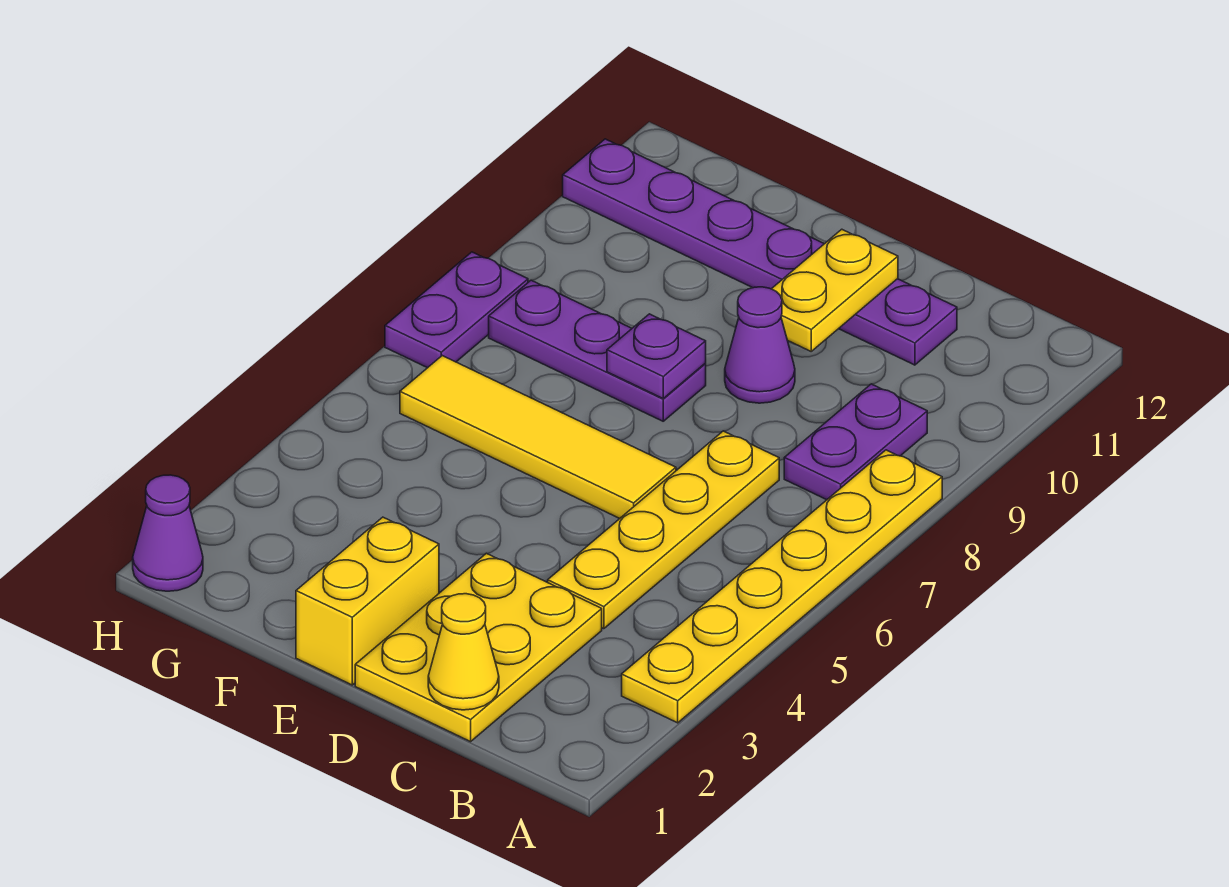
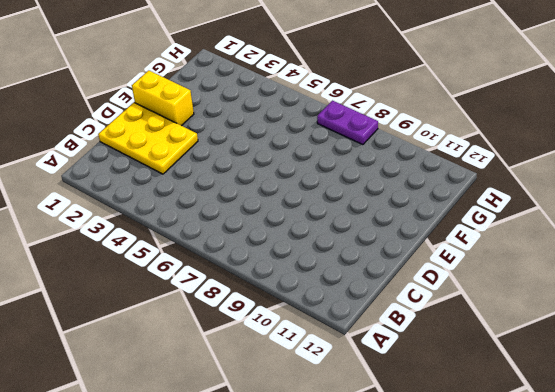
none -> yellow plate A3:A8 level 1
none -> purple plate B8:B9 level 1
none -> yellow plate C4:C7 level 1

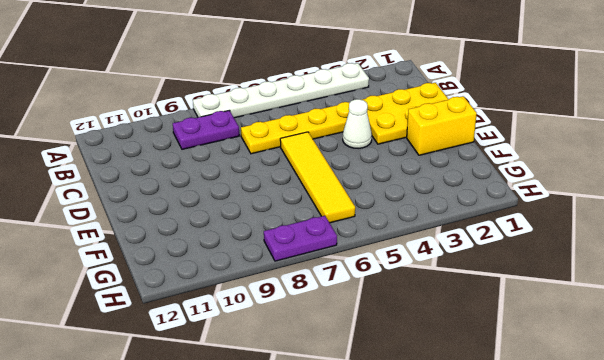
white plate A3:A8 level 1 -> yellow plate A3:A8 level 1
white cone D4 level 1 -> none
none -> purple plate C11:H11 level 1
none -> purple cone D9 level 1
none -> purple plate E8:G8 level 1

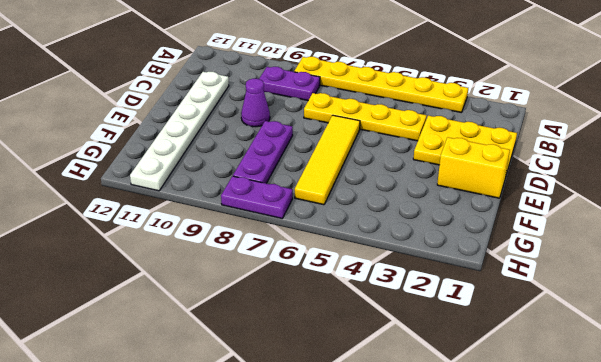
white plate C11:H11 level 1 -> purple plate C11:H11 level 1
none -> purple cone H1 level 1
none -> yellow cone C1 level 2
none -> yellow plate D10:D11 level 2

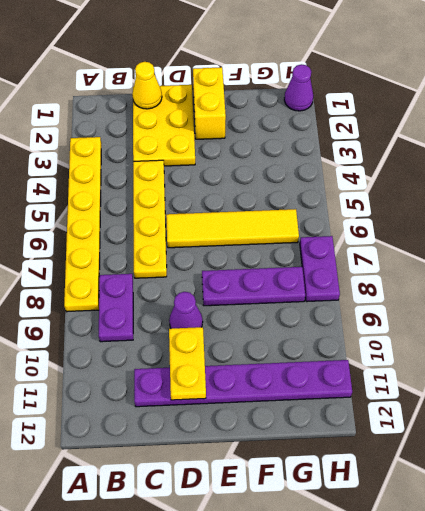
none -> purple plate E8 level 2

